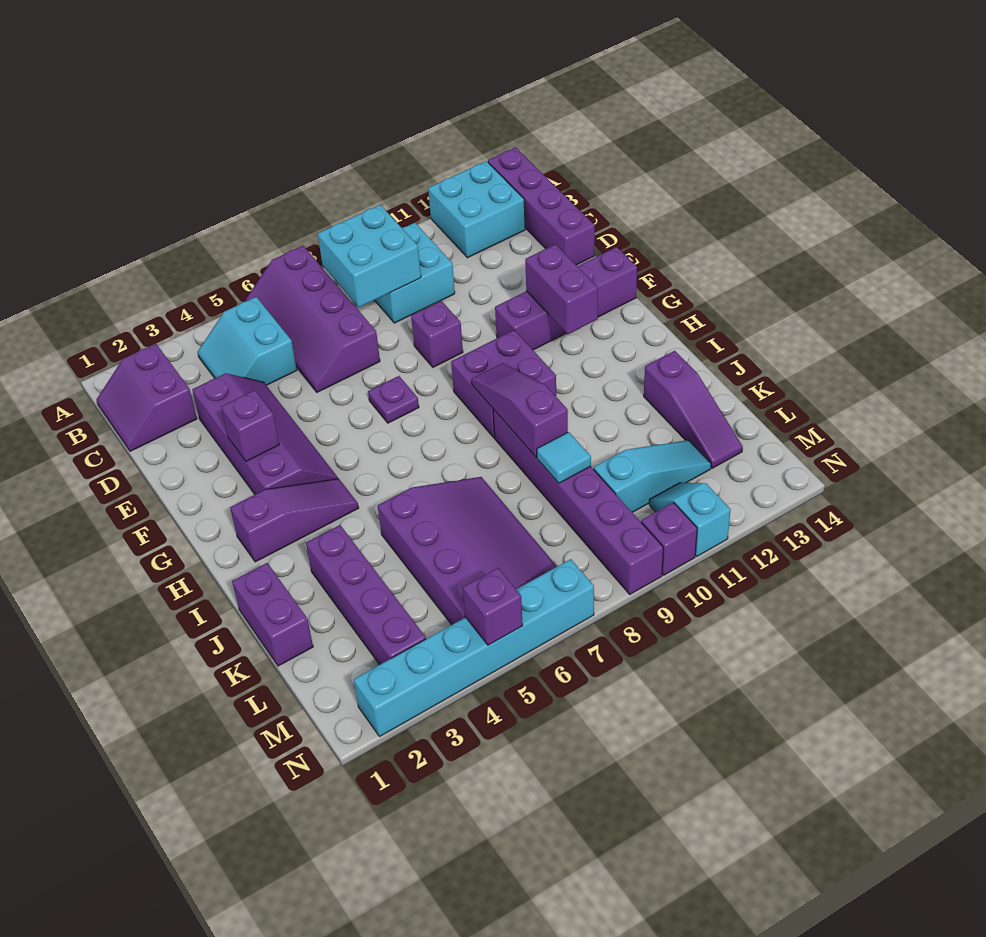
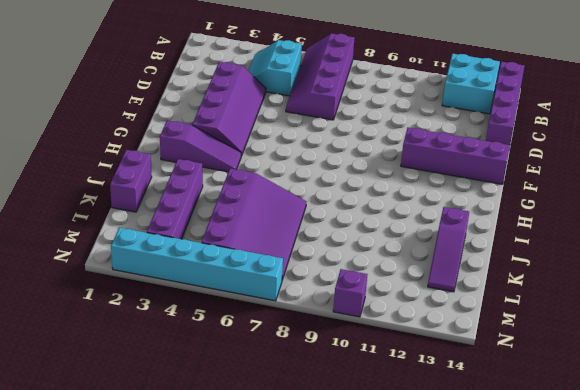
none -> purple slope B1:C2 level 1 top 2
none -> cyan brick B9:C10 level 1
none -> purple brick E9 level 1

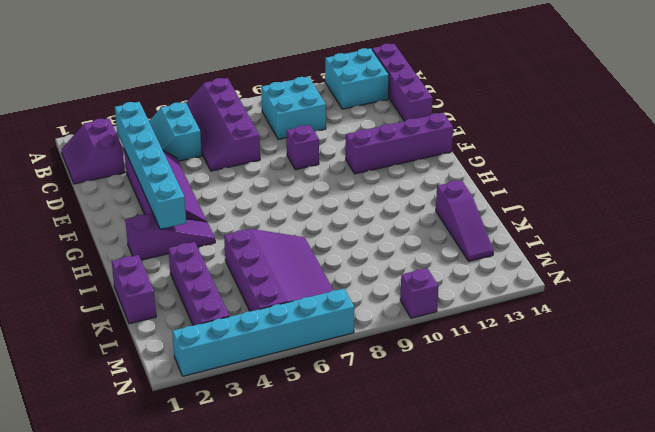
cyan brick C3:H3 level 2 -> purple brick F3 level 2
none -> purple plate F7 level 1
none -> purple brick G9:H10 level 1
none -> purple brick I9:N9 level 1

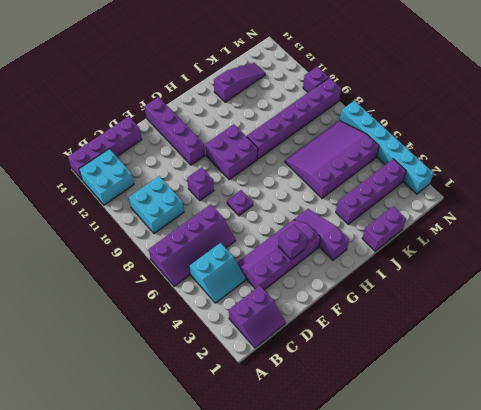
none -> cyan slope L10:L12 level 1 top 10
none -> cyan slope M11:N11 level 1 top N
none -> cyan brick B8:C9 level 2

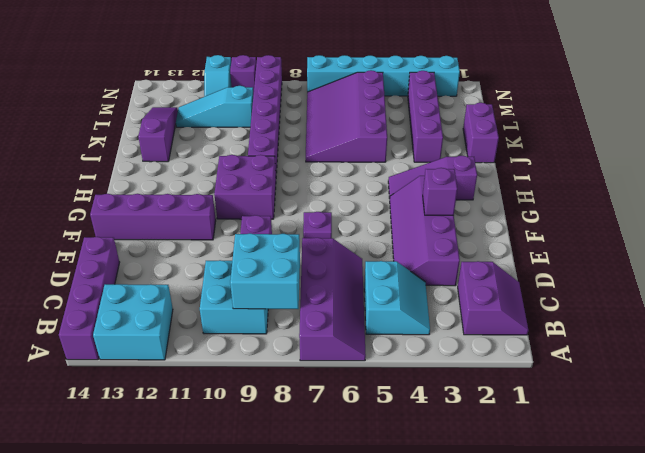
none -> purple brick F12:G12 level 2
none -> purple slope H9:J9 level 2 top J
none -> cyan tile K9 level 2

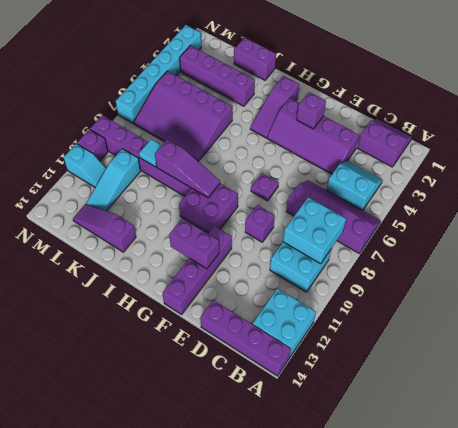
none -> purple brick N5 level 2

